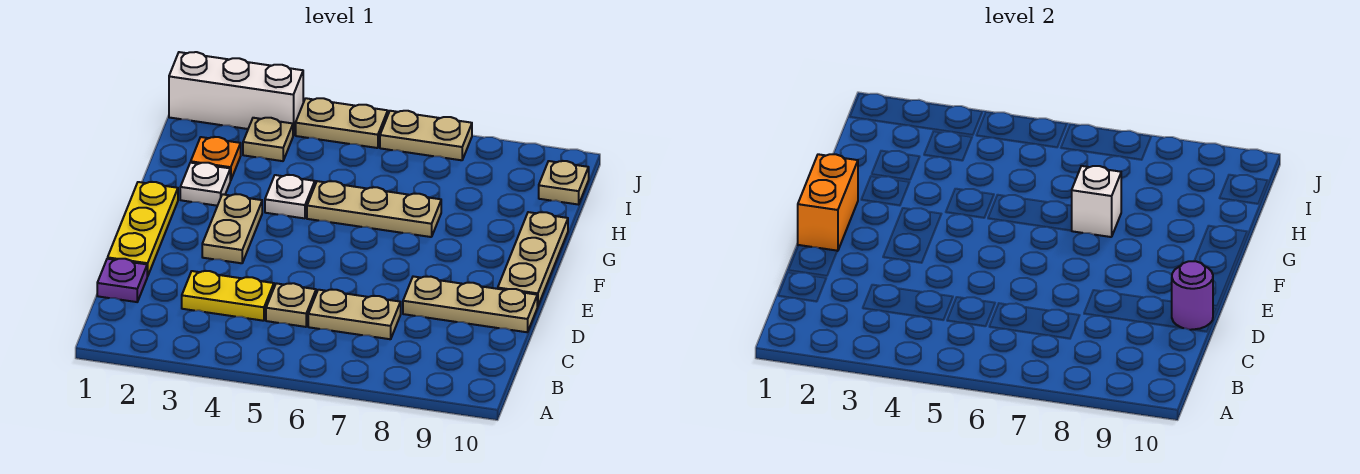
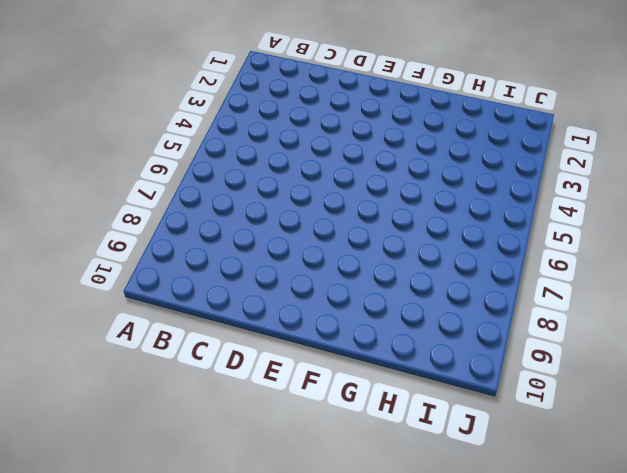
none -> purple plate C1 level 1
none -> yellow plate C3:C4 level 1
none -> tan plate C5 level 1

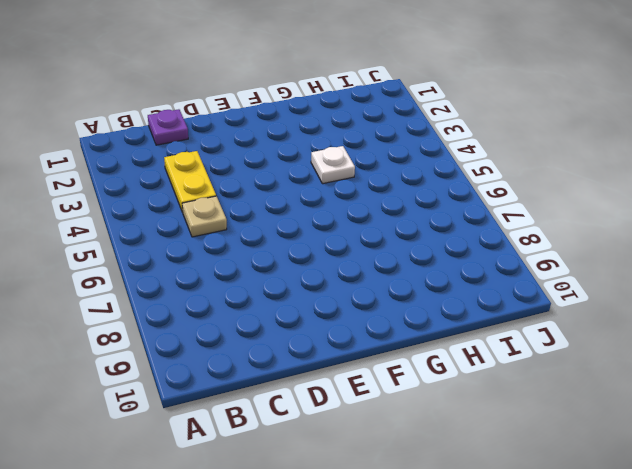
none -> tan plate C6:C7 level 1
none -> yellow plate D1:F1 level 1
none -> tan plate D8:D10 level 1

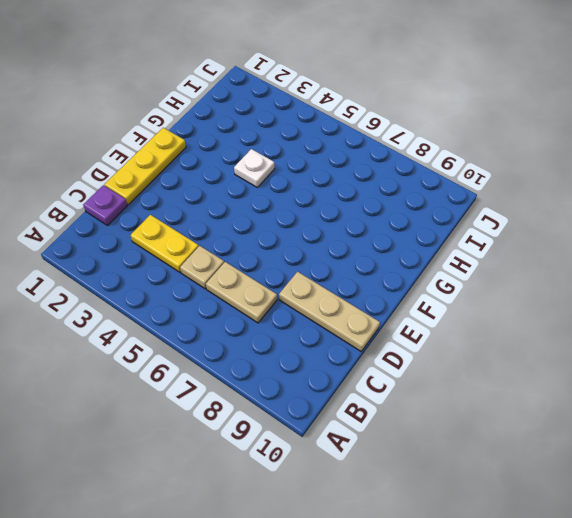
none -> tan plate E3:F3 level 1
none -> tan plate E10:G10 level 1
none -> white plate G2 level 1

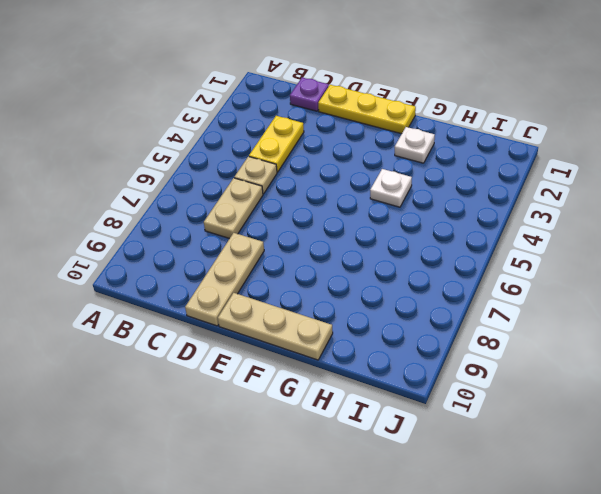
none -> tan plate E3:F3 level 1
none -> tan plate G5:G7 level 1
none -> orange plate H2 level 1

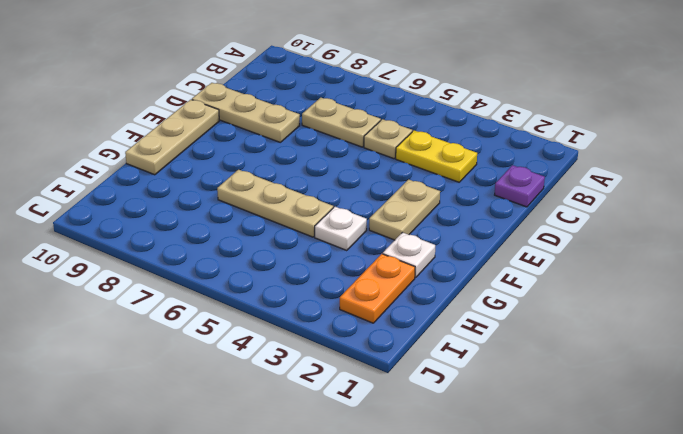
orange plate H2:I2 level 1 -> orange plate H2 level 1
none -> yellow plate D1:F1 level 1
none -> tan plate I3 level 1
none -> tan plate I10 level 1

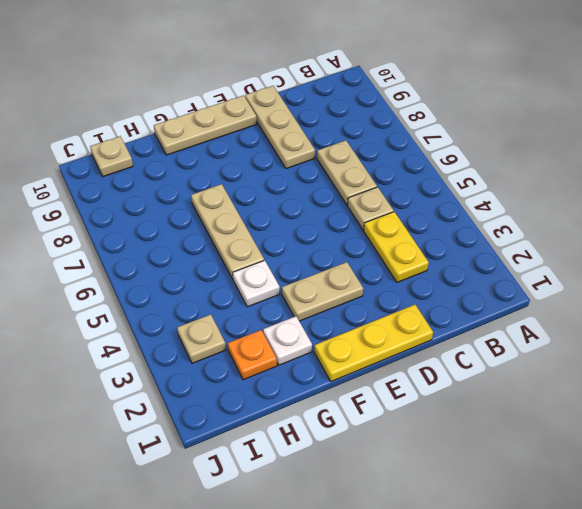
none -> purple plate C1 level 1
none -> white brick J1:J3 level 1
none -> tan plate J4:J5 level 1

